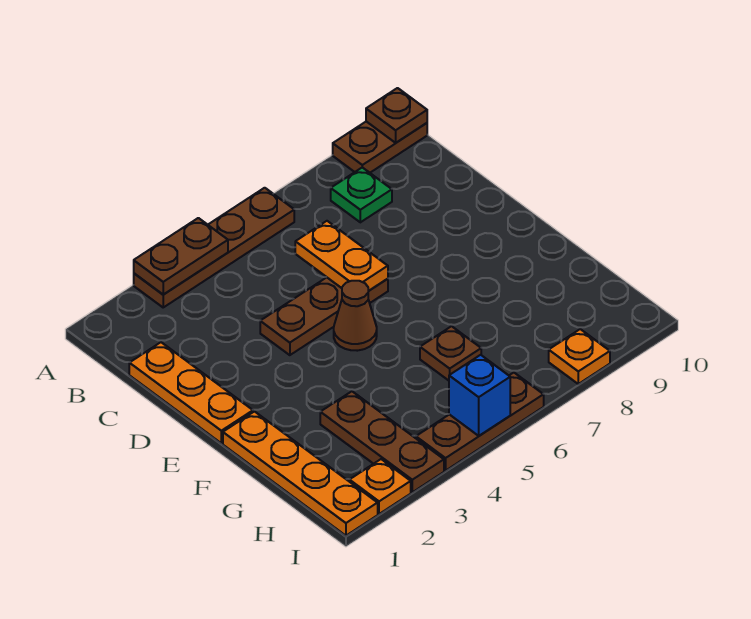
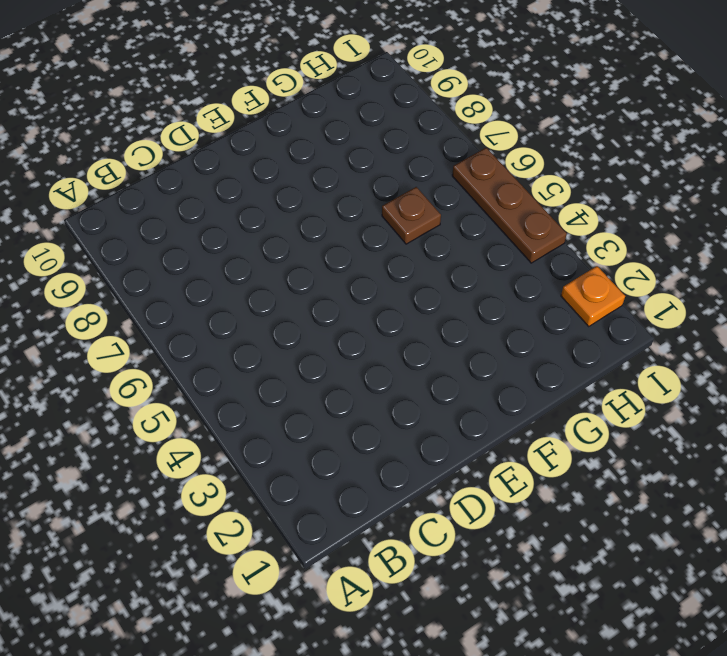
none -> brown plate A3:A6 level 1
none -> brown plate A9:A10 level 1
none -> green plate B8 level 1

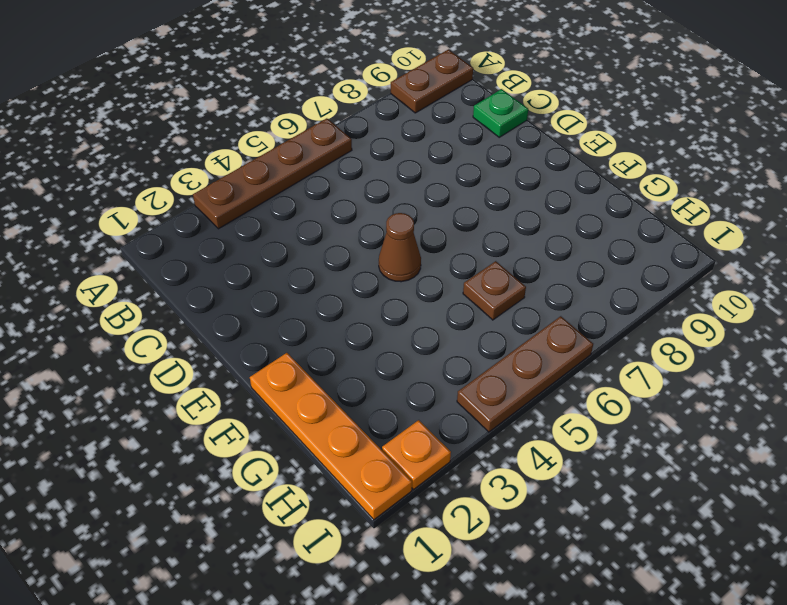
green plate C10 level 1 -> green plate B8 level 1
none -> orange plate C1:E1 level 1
none -> brown plate D4:D6 level 1
none -> brown plate G3:I3 level 1

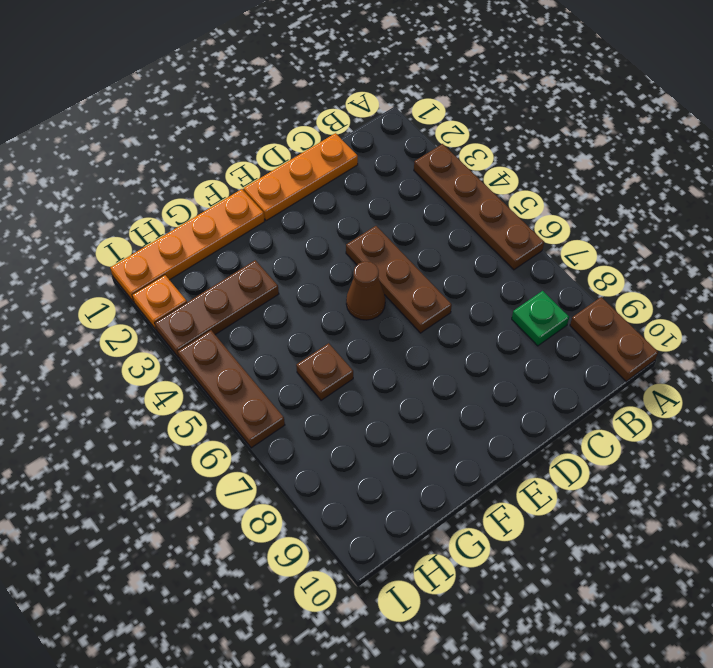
none -> orange plate I8 level 1
none -> brown plate A3:A4 level 2
none -> brown plate A10 level 2

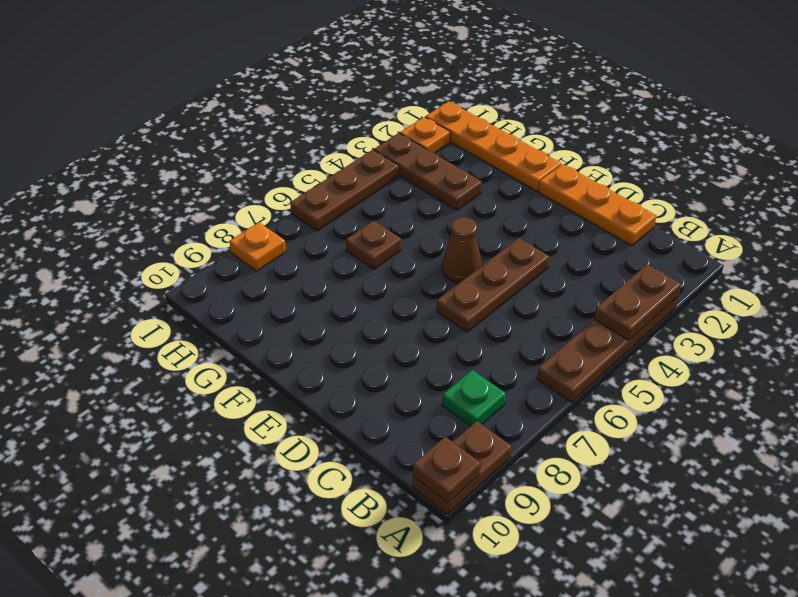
none -> orange plate C6:D6 level 2
none -> blue brick I5 level 2

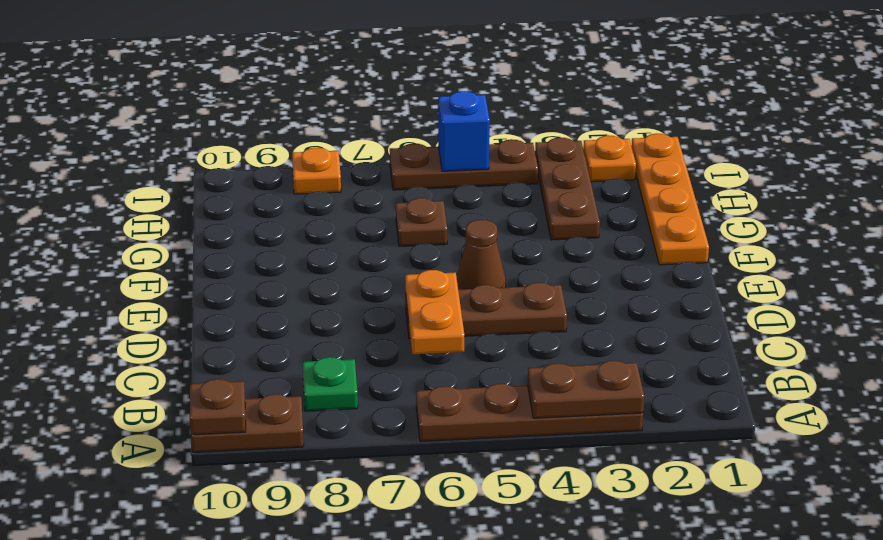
none -> orange plate C1:E1 level 1

